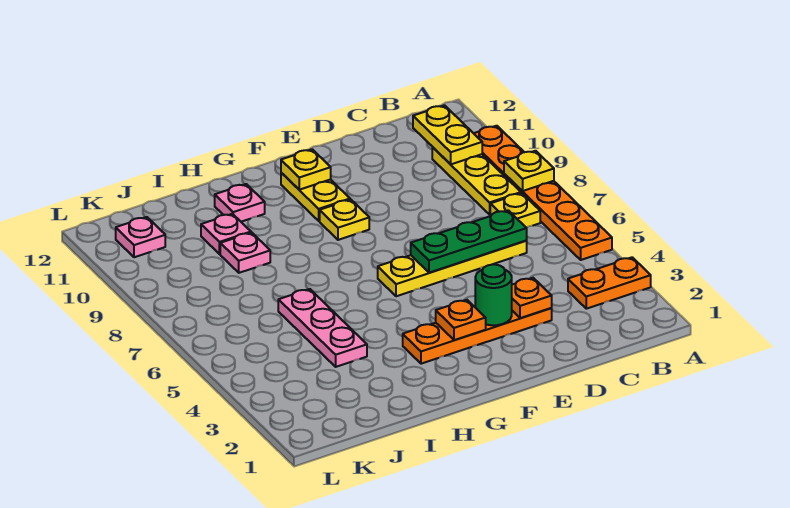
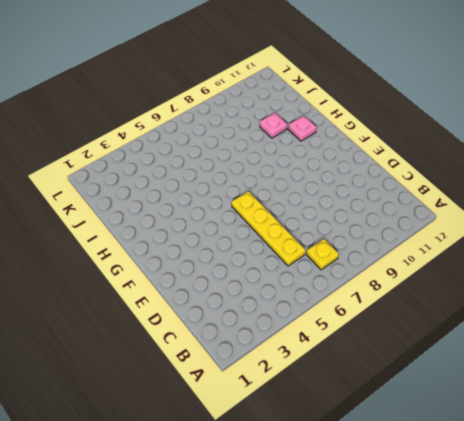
none -> orange plate A3:B3 level 1
none -> orange plate A5:A10 level 1
none -> yellow plate B8:B10 level 1

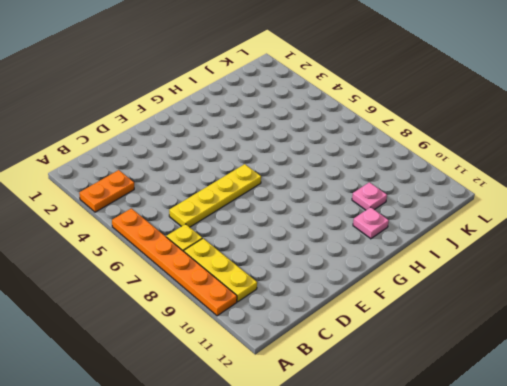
none -> orange plate D3:G3 level 1
none -> yellow plate F9 level 1
none -> yellow plate F10:F11 level 1

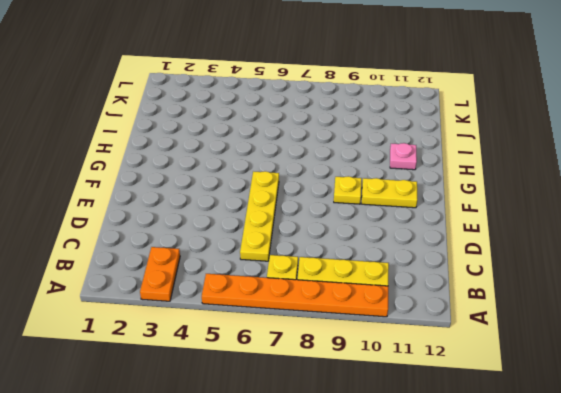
none -> orange plate D3:G3 level 1
none -> pink plate I4:I6 level 1
none -> pink plate I9 level 1

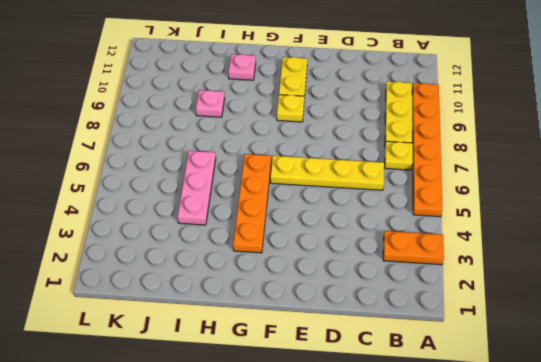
orange plate G3:G6 level 1 -> orange plate D3:G3 level 1
none -> pink plate I10 level 1
none -> pink plate K11 level 1
none -> yellow plate A8 level 2

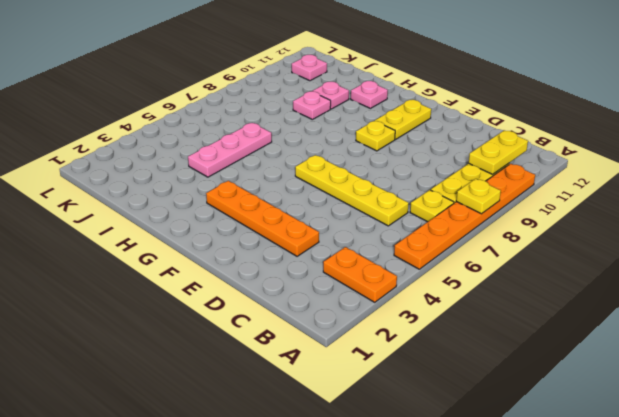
none -> green plate C6:E6 level 2
none -> orange plate D3 level 2
none -> green round brick E3 level 2

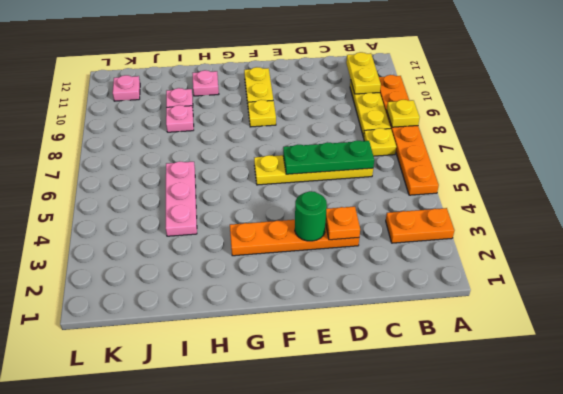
none -> orange plate F3 level 2
none -> yellow plate F11 level 2

